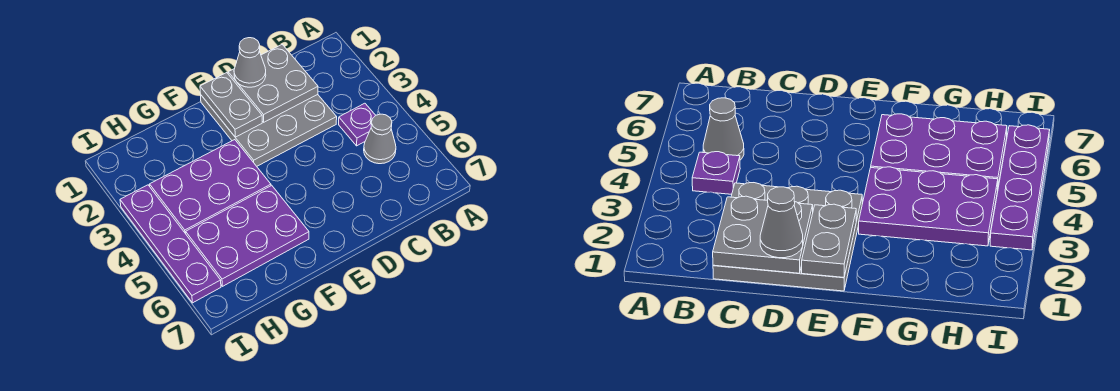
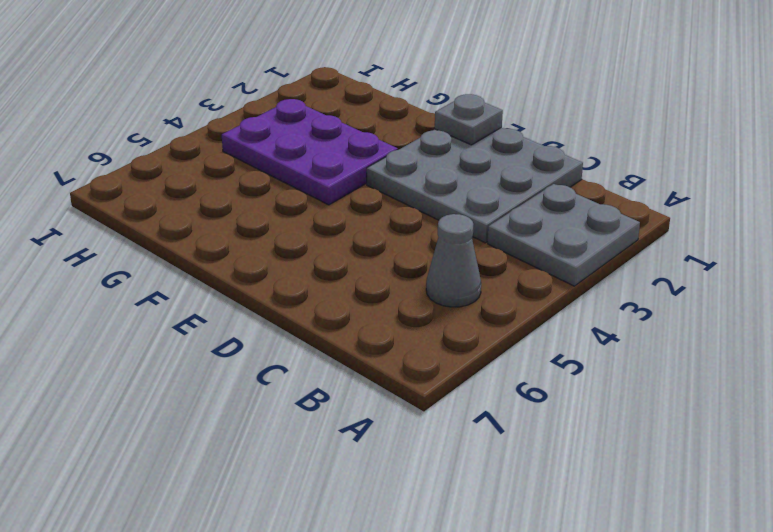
grey plate A2:B3 level 1 -> grey plate C1:D2 level 2
grey plate E1 level 2 -> grey plate E1:E2 level 2
none -> purple plate B4 level 1
none -> purple plate F5:H6 level 1

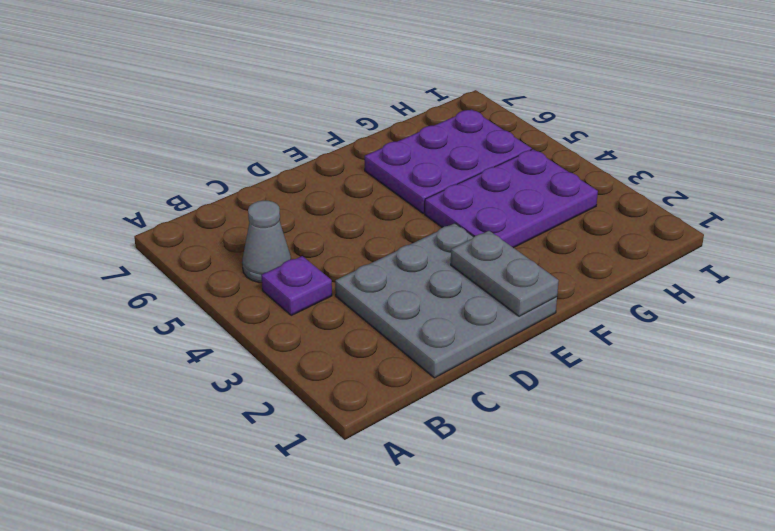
none -> purple plate I3:I6 level 1
none -> grey plate C1:D2 level 2

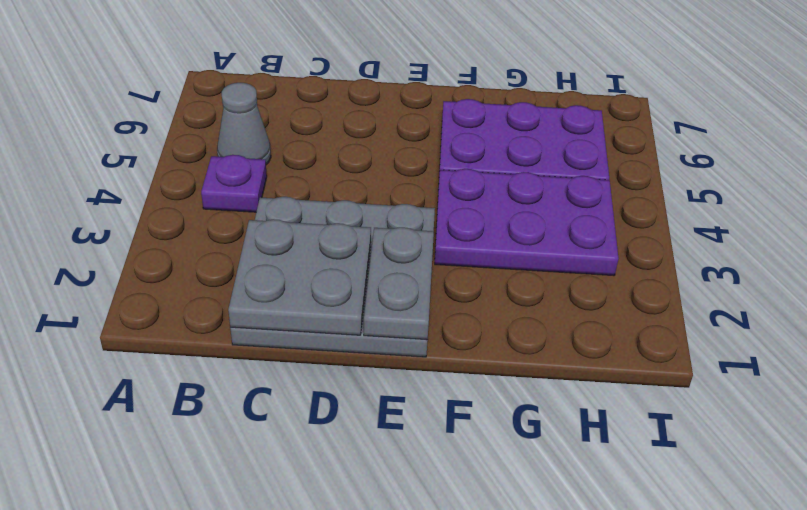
none -> purple plate I3:I6 level 1
none -> grey cone D1 level 3

